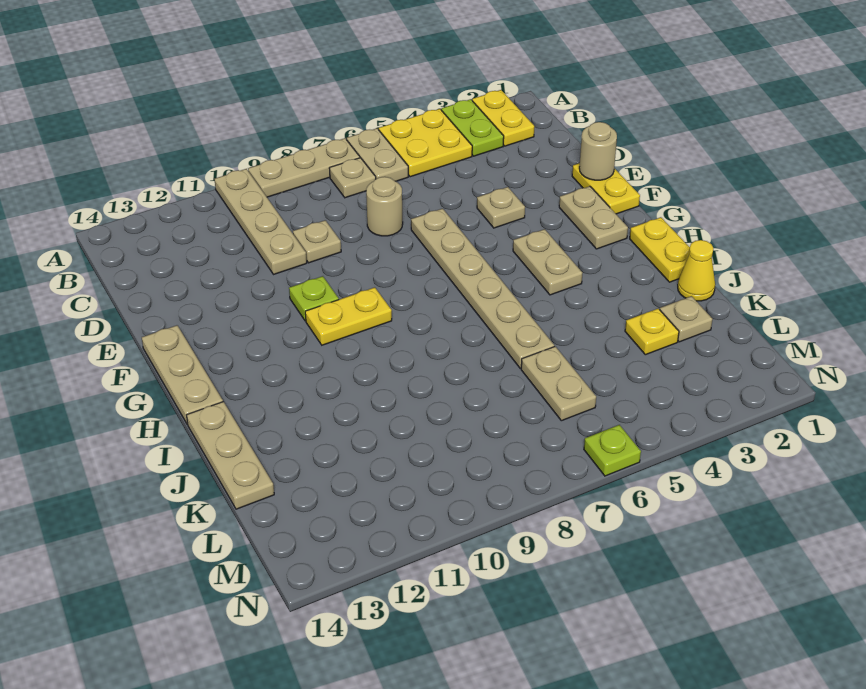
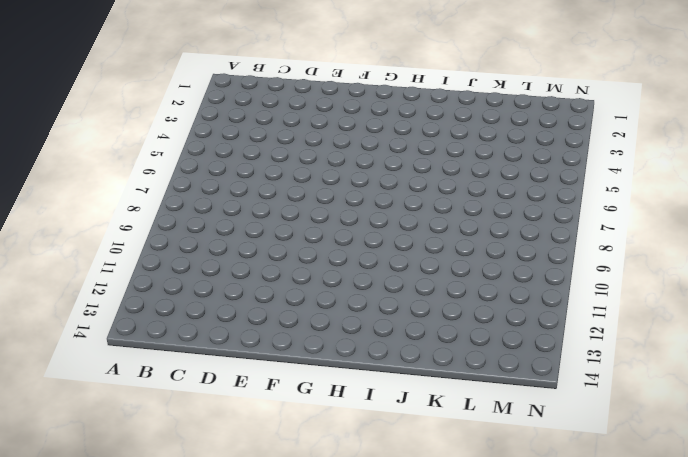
none -> yellow plate A2:B2 level 1
none -> lime plate A3:B3 level 1
none -> yellow plate A4:B5 level 1

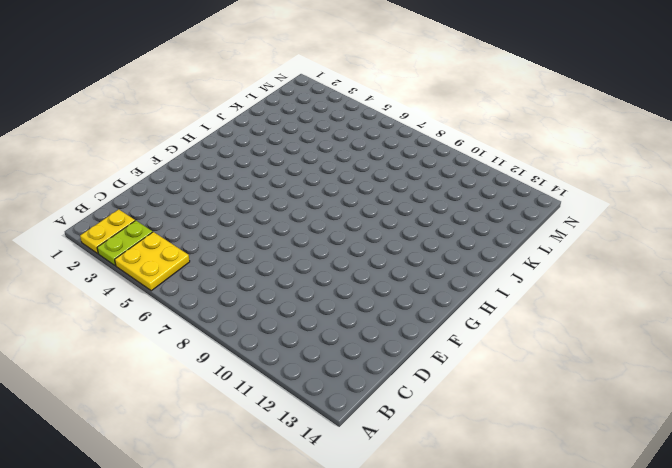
none -> tan plate A6:B6 level 1
none -> tan plate A7:A9 level 1
none -> tan plate A10:D10 level 1

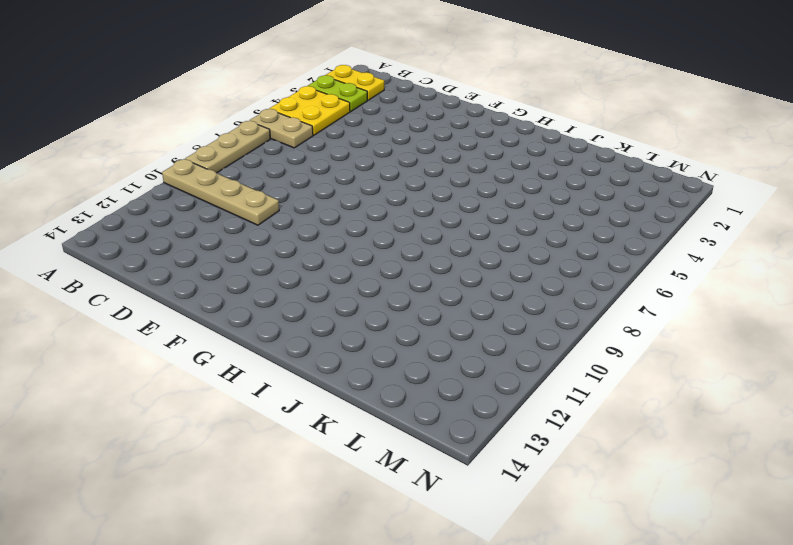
none -> tan plate B7 level 1
none -> tan round brick D7 level 1
none -> tan plate D9 level 1

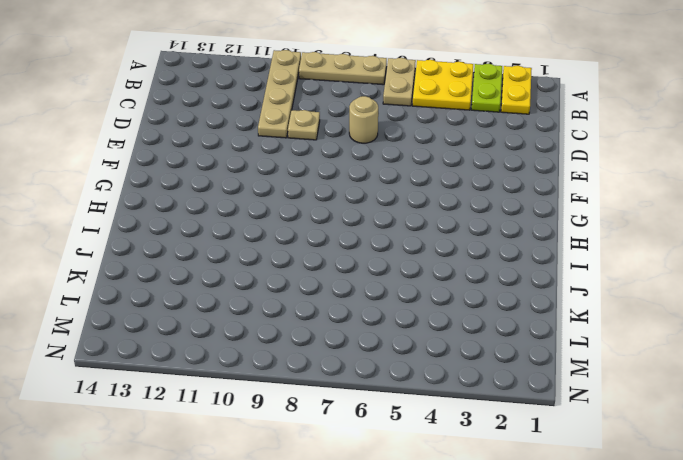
none -> tan plate B7 level 1
none -> yellow plate E1:F1 level 1
none -> tan plate E4 level 1

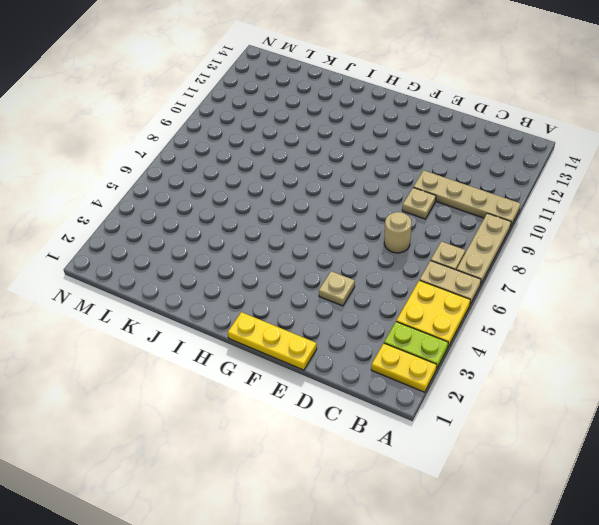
yellow plate E1:G1 level 1 -> yellow plate E1:F1 level 1
none -> tan plate E6:J6 level 1
none -> tan plate F2:G2 level 1
none -> lime plate F10 level 1

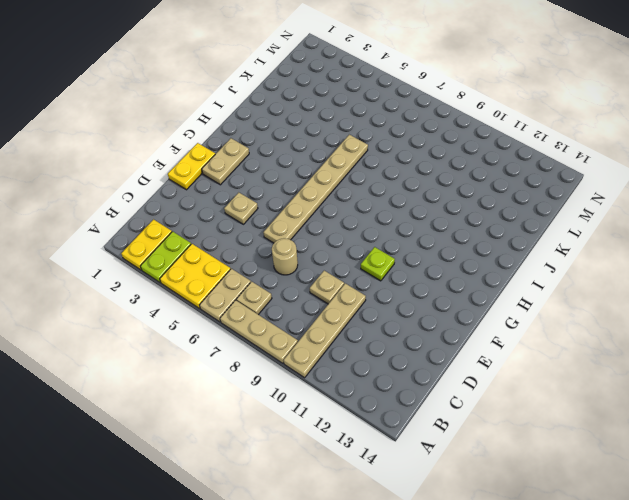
none -> tan plate F14:H14 level 1
none -> tan plate G4:H4 level 1
none -> yellow plate G9:G10 level 1

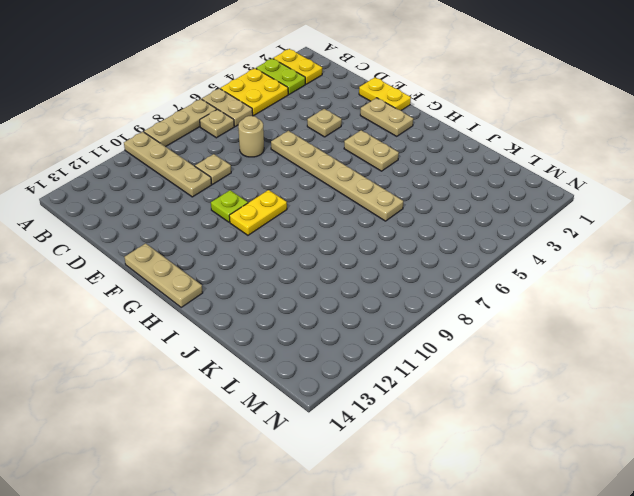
none -> yellow plate H1:I1 level 1
none -> tan plate I14:K14 level 1
none -> yellow cone J1 level 1

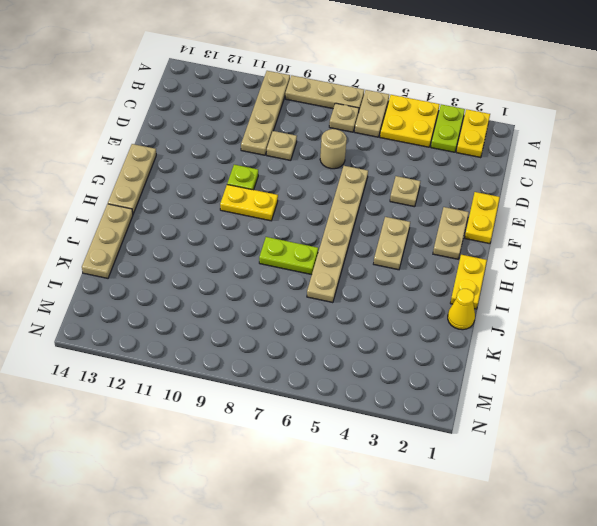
lime plate I7:I8 level 1 -> none
none -> tan plate K2 level 1
none -> yellow plate K3 level 1
none -> tan plate K6:L6 level 1

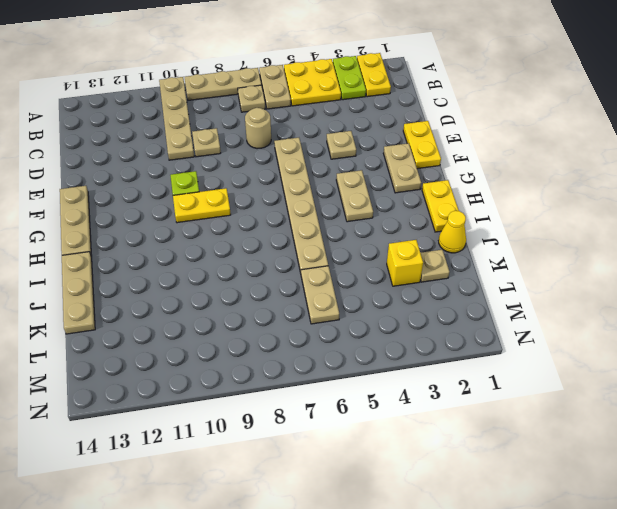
yellow brick K3 level 1 -> yellow plate K3 level 1
none -> lime plate N6 level 1
none -> tan round brick E1 level 2

